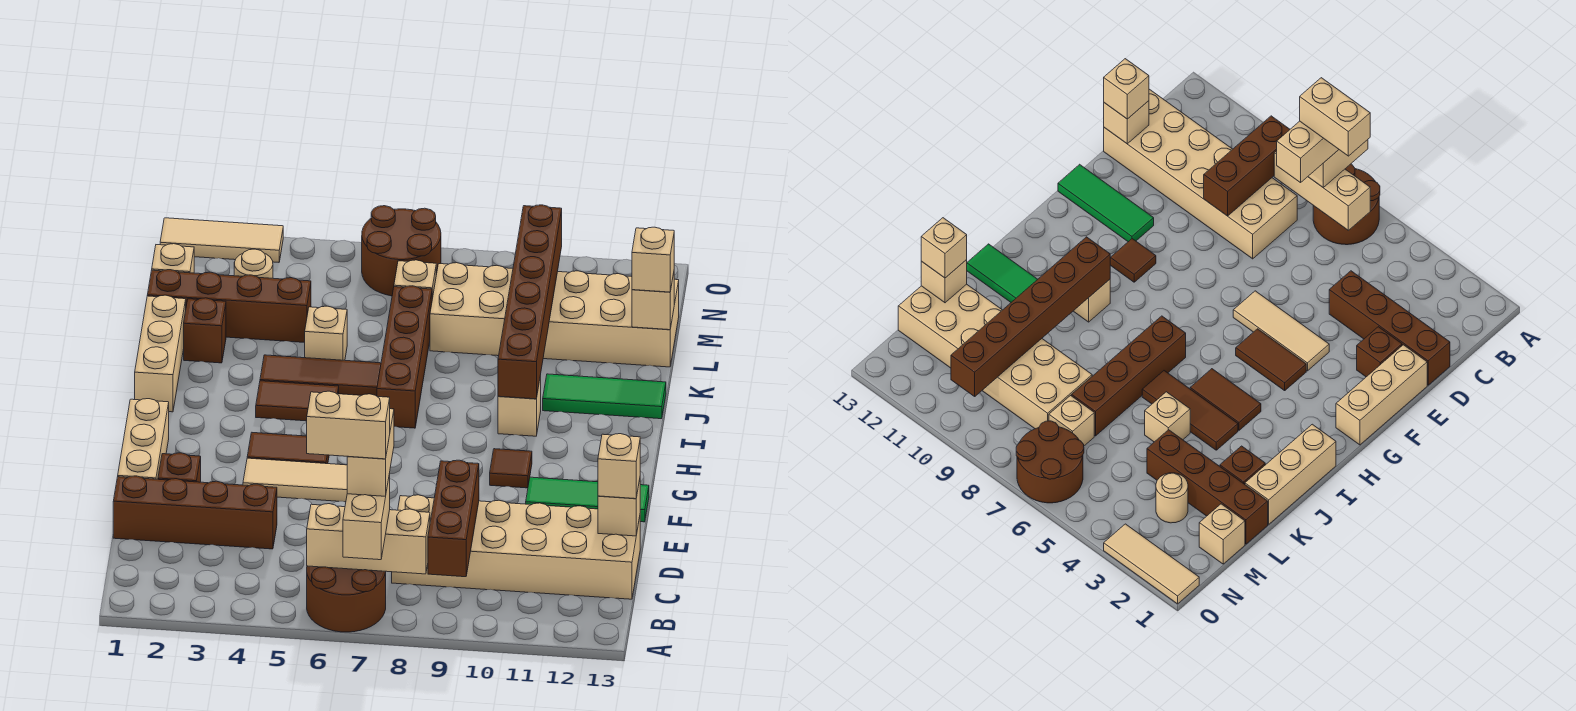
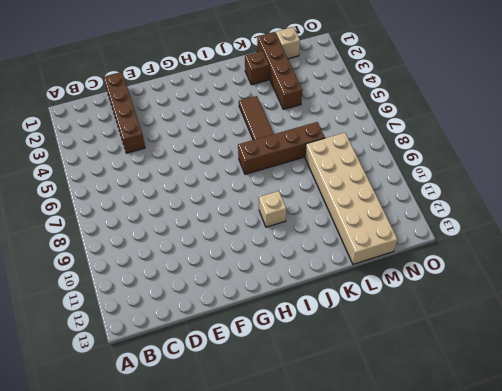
none -> brown round brick A6:B7 level 1
none -> tan brick C8:D13 level 1
none -> tan brick E1:G1 level 1
none -> brown brick E2 level 1

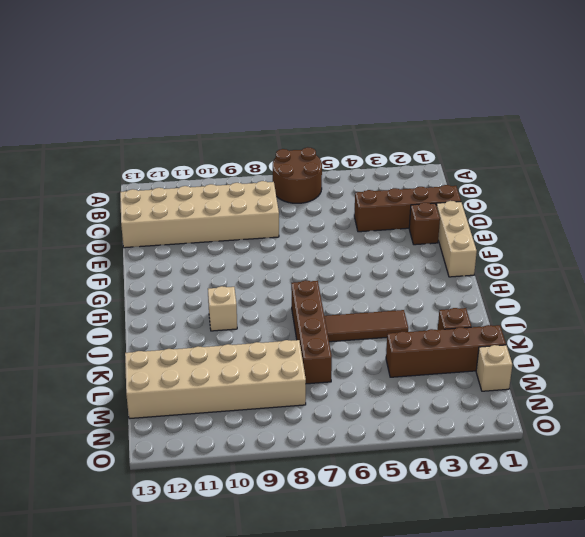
none -> tan tile F4:F6 level 1
none -> green tile F11:F13 level 1
none -> brown tile G4:G5 level 1
none -> brown tile G10 level 1

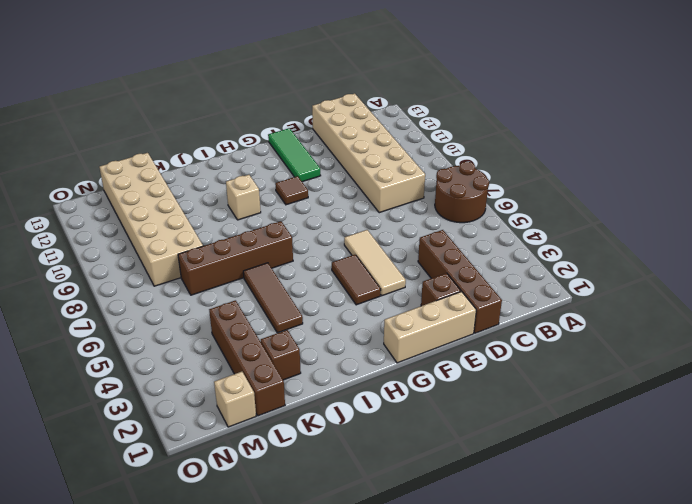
none -> tan brick I1:K1 level 1
none -> brown tile I4:I5 level 1
none -> green tile J11:J13 level 1
none -> tan brick K5 level 1

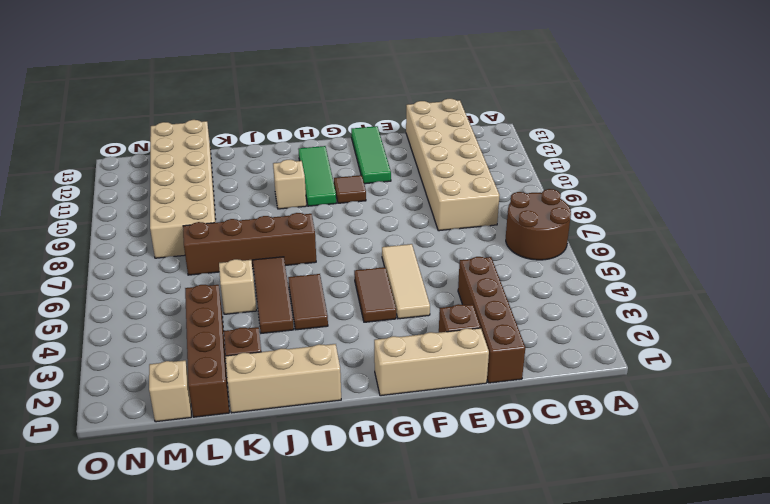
green tile H10:H12 level 1 -> green tile J11:J13 level 1
none -> tan round brick M3 level 1
none -> tan brick M7 level 1
none -> brown round brick N6:O7 level 1
none -> tan tile O1:O3 level 1

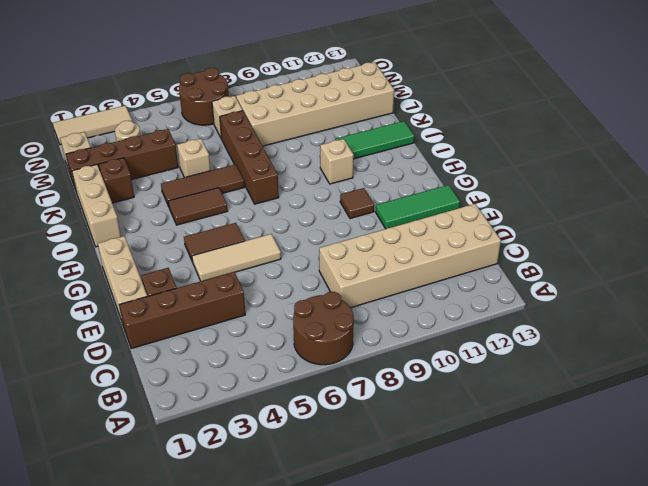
none -> tan brick B6:B8 level 2
none -> brown brick B9:D9 level 2
none -> tan brick D13 level 2
none -> brown brick I10:N10 level 2

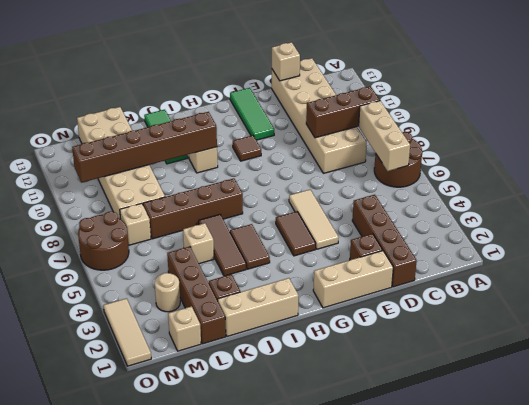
none -> tan brick L13 level 2
none -> tan brick A7:B7 level 3
none -> tan brick D13 level 3
none -> tan brick L13 level 3

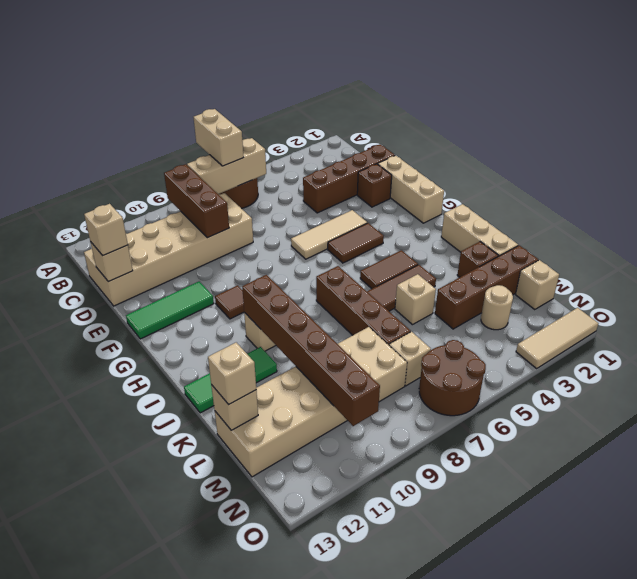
none -> tan brick B7:C7 level 4
none -> tan brick B6:B7 level 5

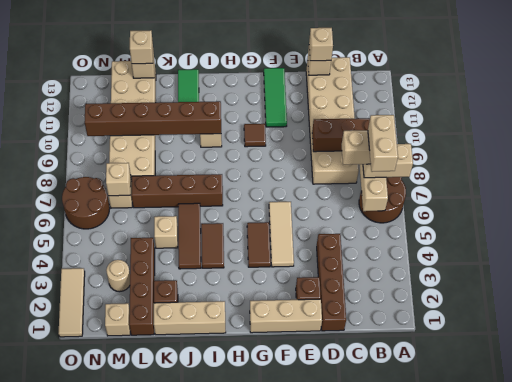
tan brick M7 level 2 -> none

